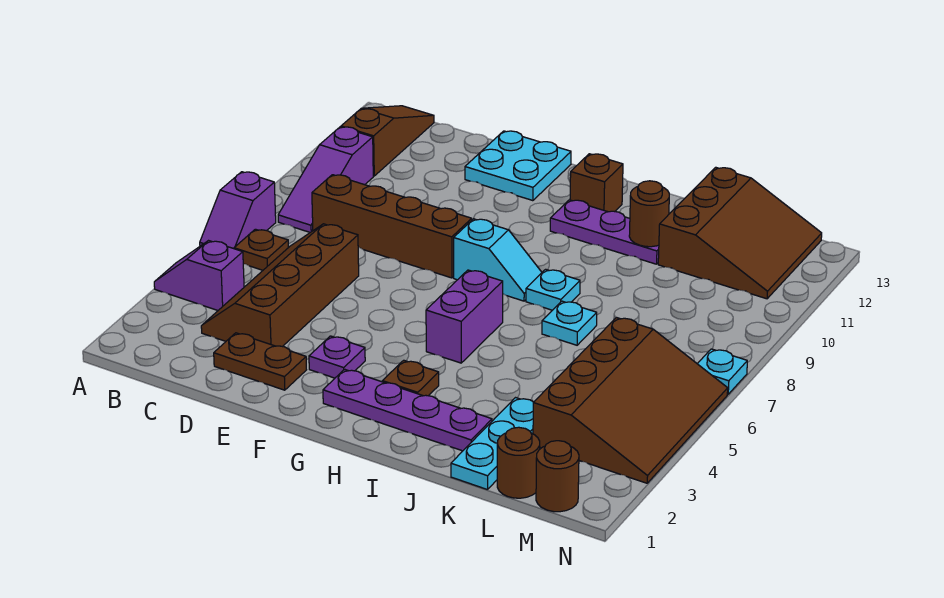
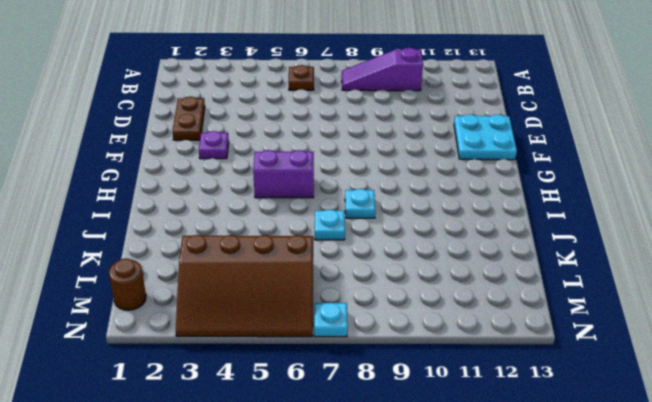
none -> purple slope A4:B4 level 1 top B
none -> purple slope A6:A7 level 1 top 7
none -> brown slope B11:B13 level 1 top 11

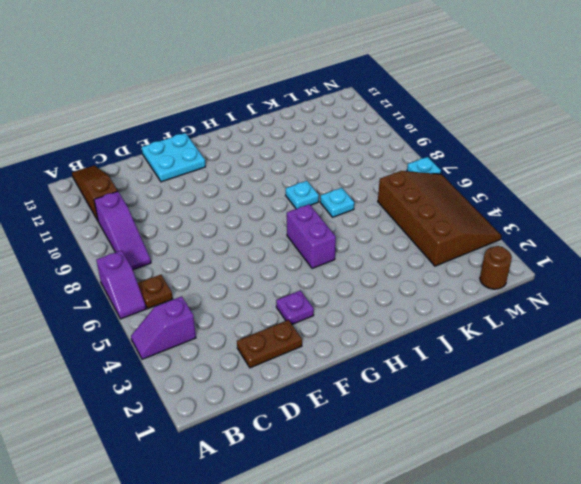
none -> brown slope C3:D6 level 1 top D
none -> brown brick C8:F8 level 1
none -> purple plate G2:J2 level 1

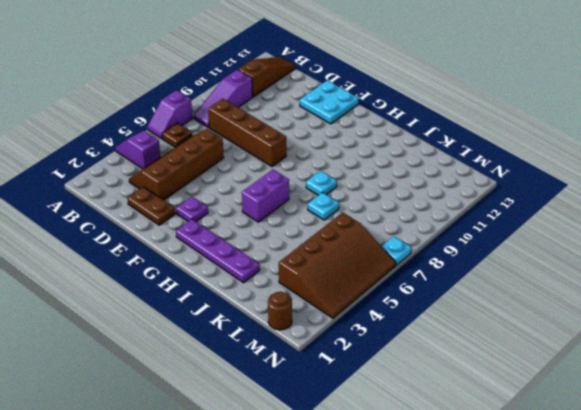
none -> cyan slope G8:H8 level 1 top G
none -> brown plate H3 level 1
none -> purple plate H11:J11 level 1

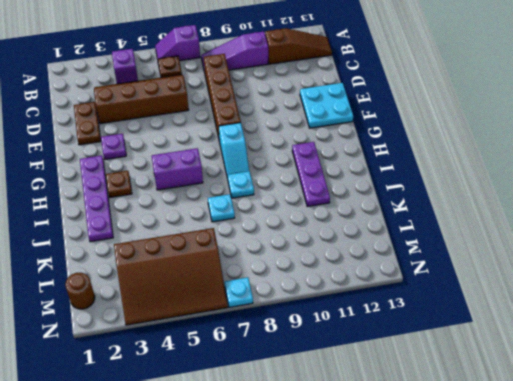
none -> brown brick H12 level 1
none -> cyan plate K1:K3 level 1
none -> brown slope K11:M13 level 1 top K

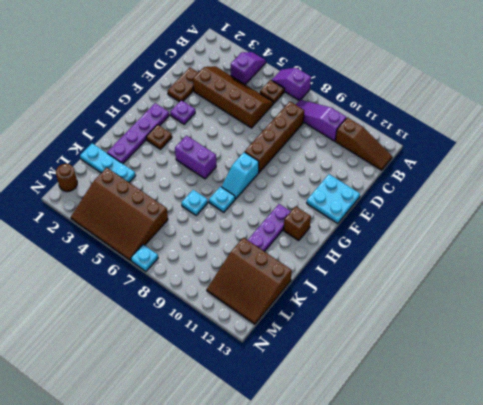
none -> brown round brick L1 level 1
none -> brown round brick J11 level 2

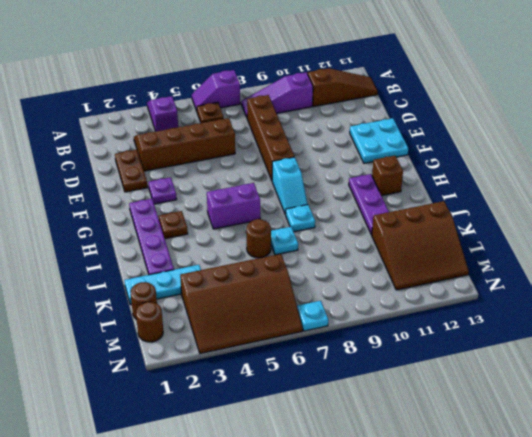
brown round brick J6 level 1 -> brown round brick J11 level 2

